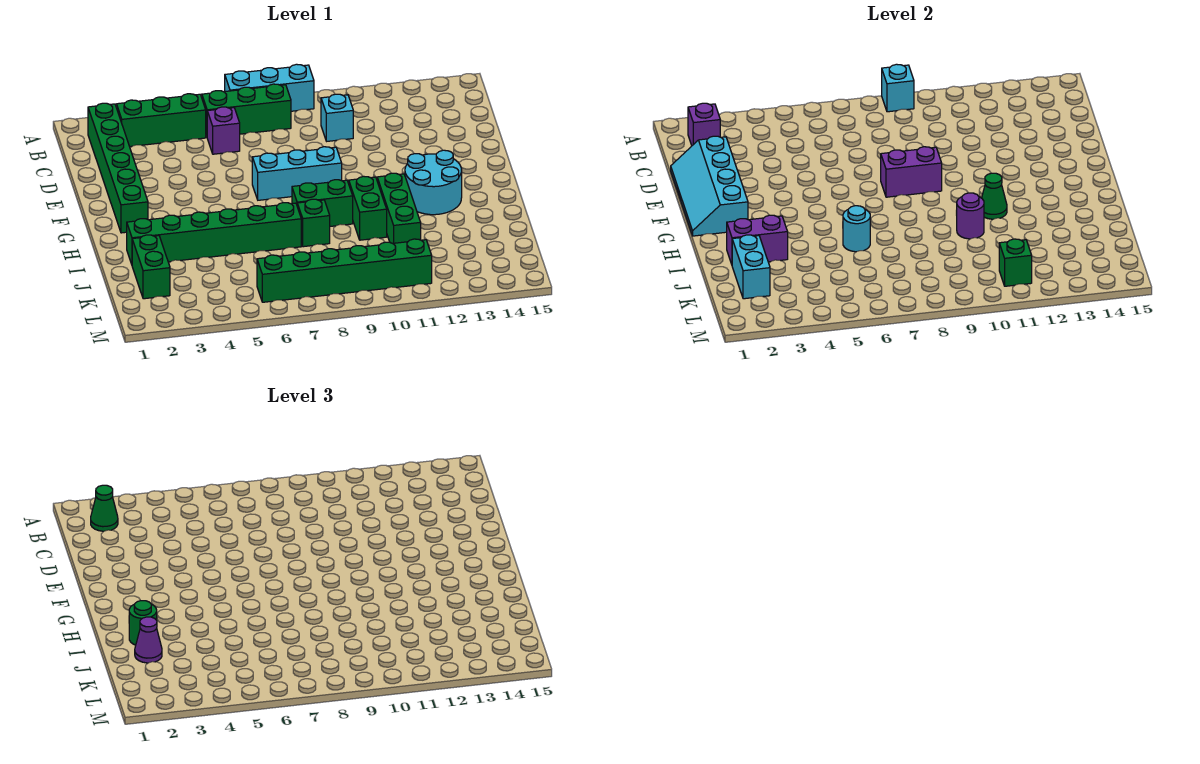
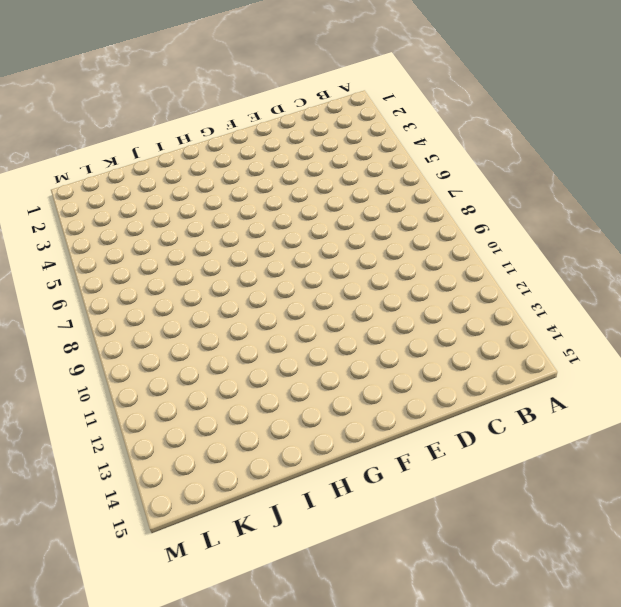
none -> cyan brick A7:A9 level 1
none -> green brick B2:G2 level 1
none -> green brick B3:B5 level 1

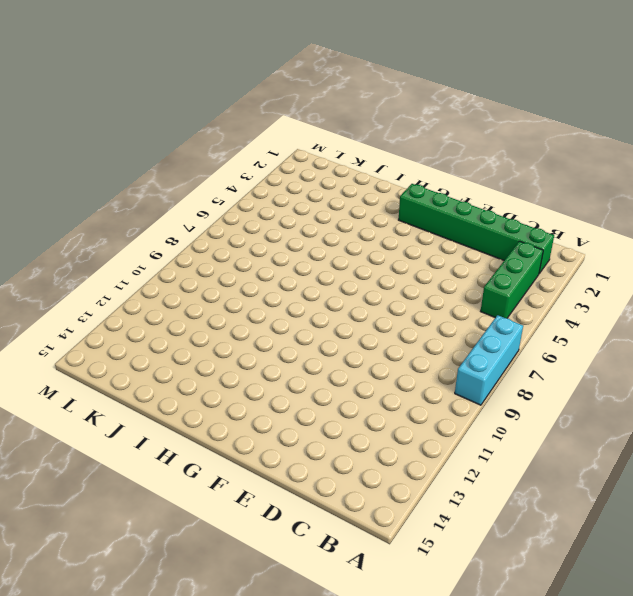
none -> green brick B6:B8 level 1
none -> purple brick C6 level 1
none -> cyan brick C10 level 1

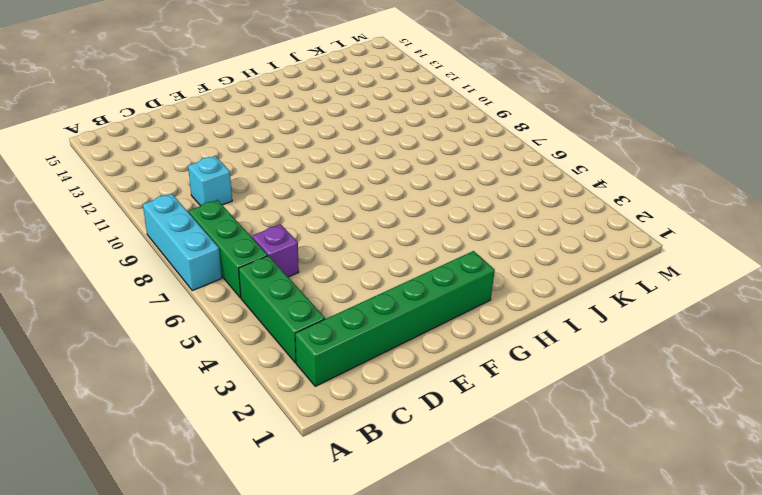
none -> cyan brick F7:F9 level 1
none -> cyan round brick G12:H13 level 1
none -> green brick H8:H9 level 1

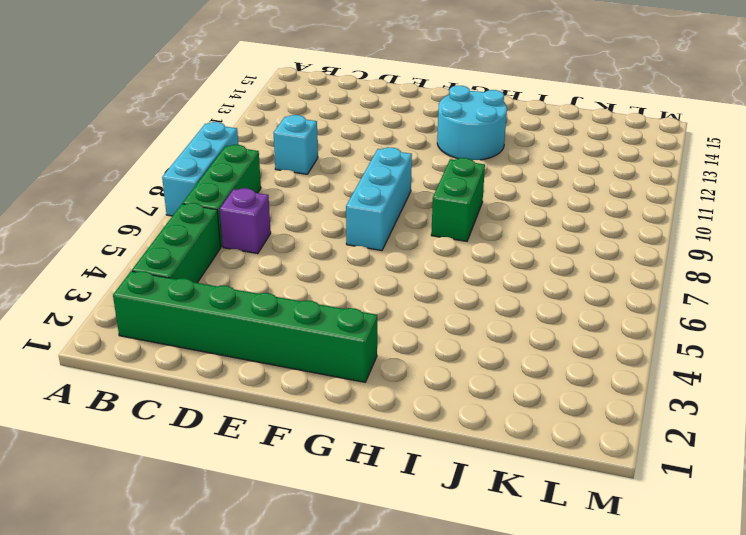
none -> green brick H10:I10 level 1
none -> green brick H11:J11 level 1
none -> green brick I2:I7 level 1

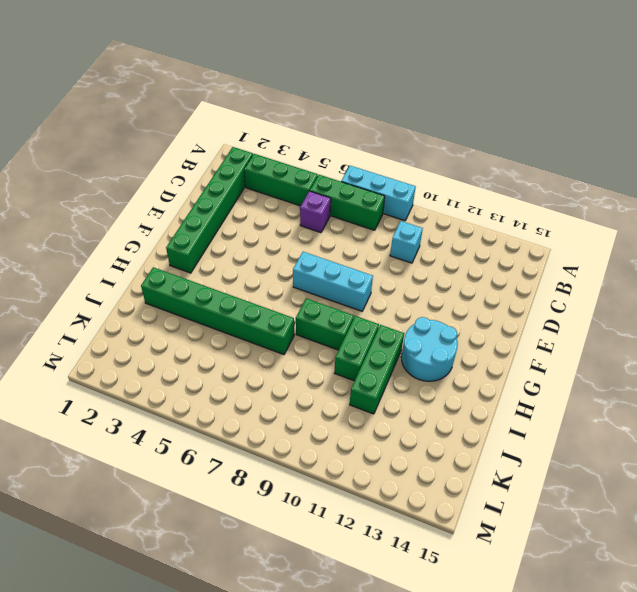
none -> green brick I8 level 1
none -> green brick J2:K2 level 1
none -> green brick L6:L11 level 1

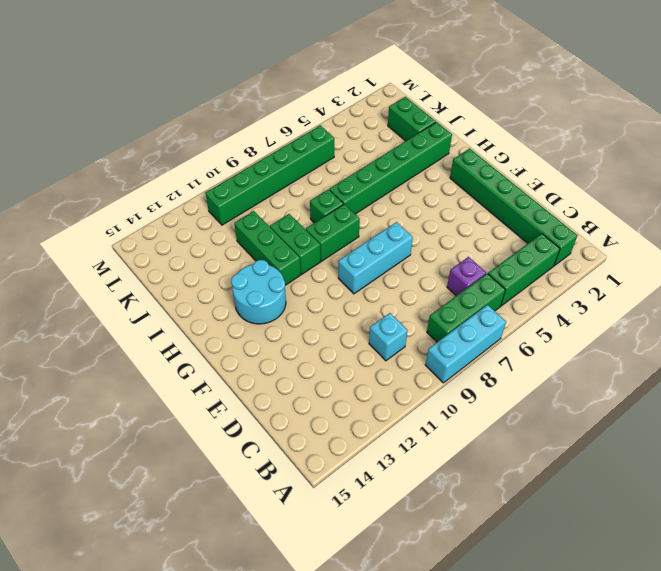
none -> cyan brick A9 level 2
none -> purple brick B2 level 2
none -> cyan slope D1:G2 level 2 top 2

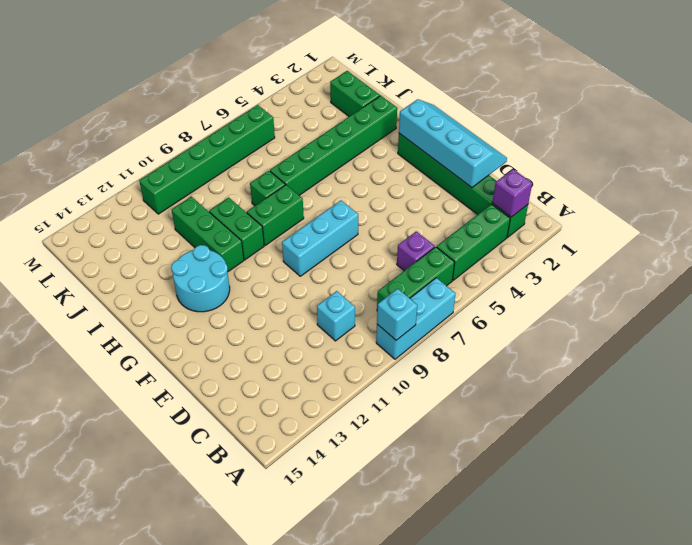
none -> purple brick F8:F9 level 2
none -> green cone H11 level 2
none -> purple brick I2:I3 level 2

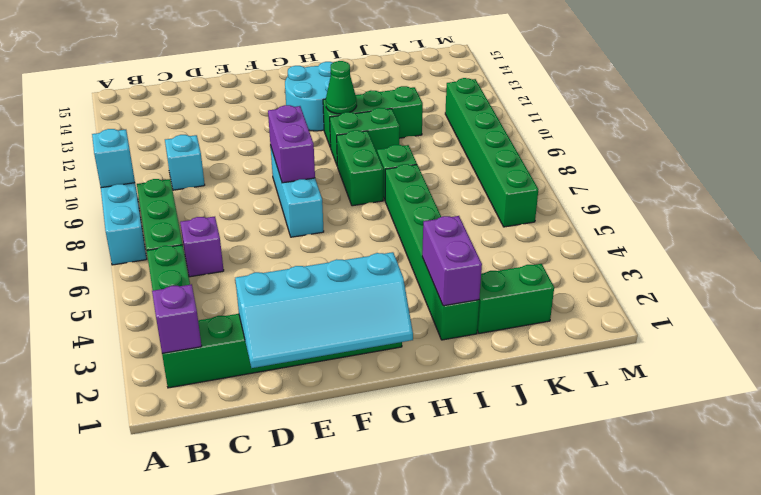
none -> cyan round brick I6 level 2
none -> purple round brick I10 level 2
none -> cyan brick J2:K2 level 2

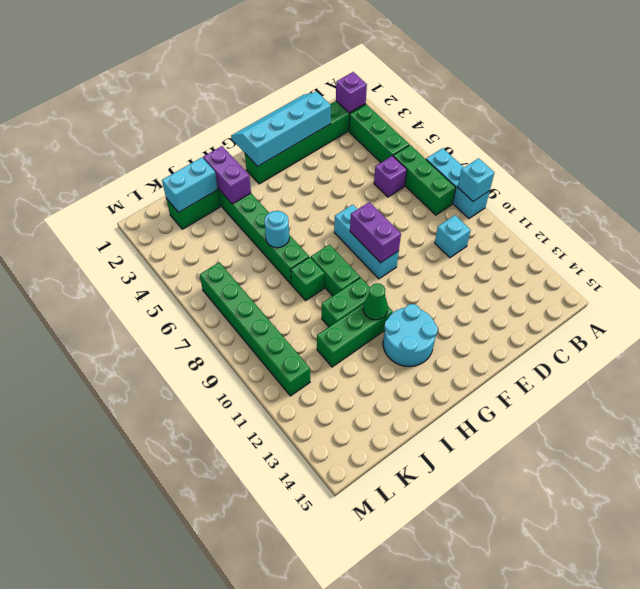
none -> purple round brick I10 level 2
none -> green brick L11 level 2
none -> green cone B2 level 3

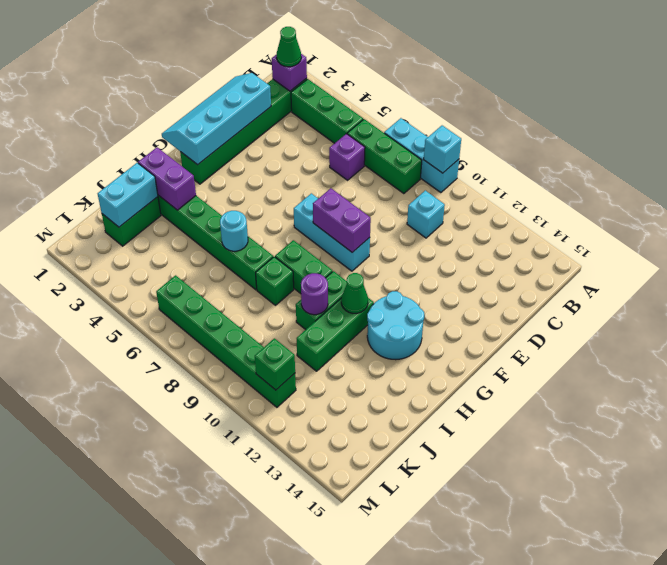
none -> green round brick I2 level 3
none -> purple cone J2 level 3

